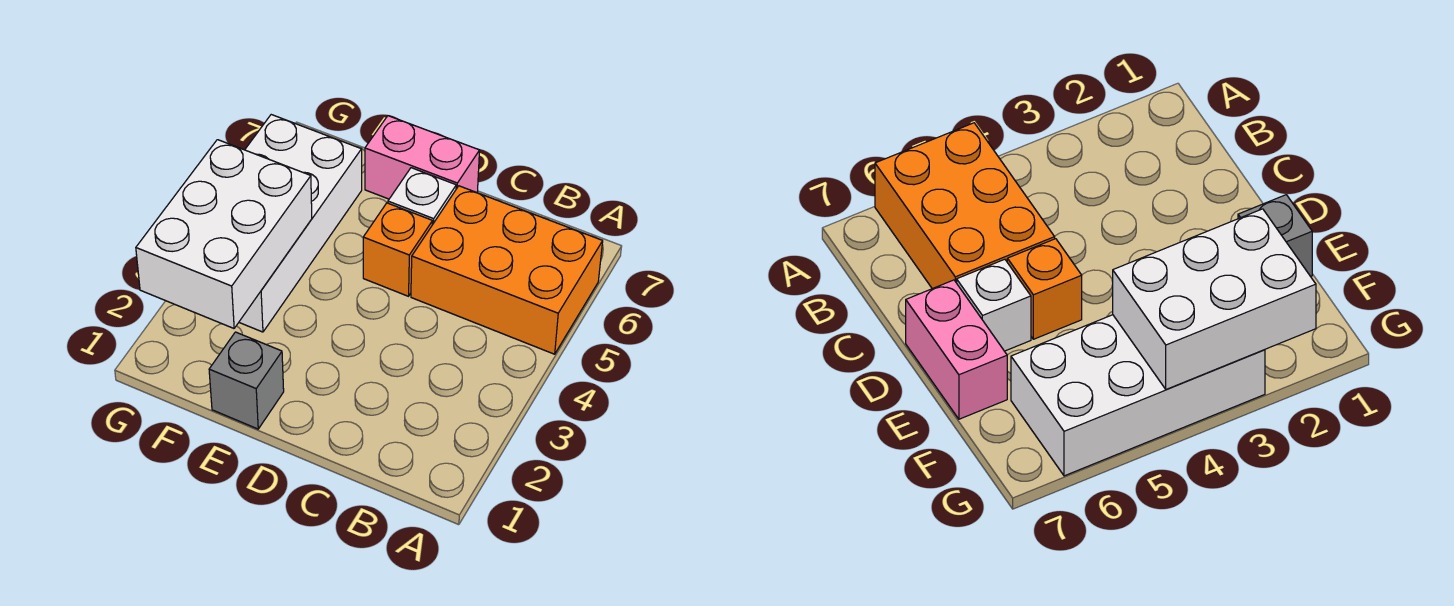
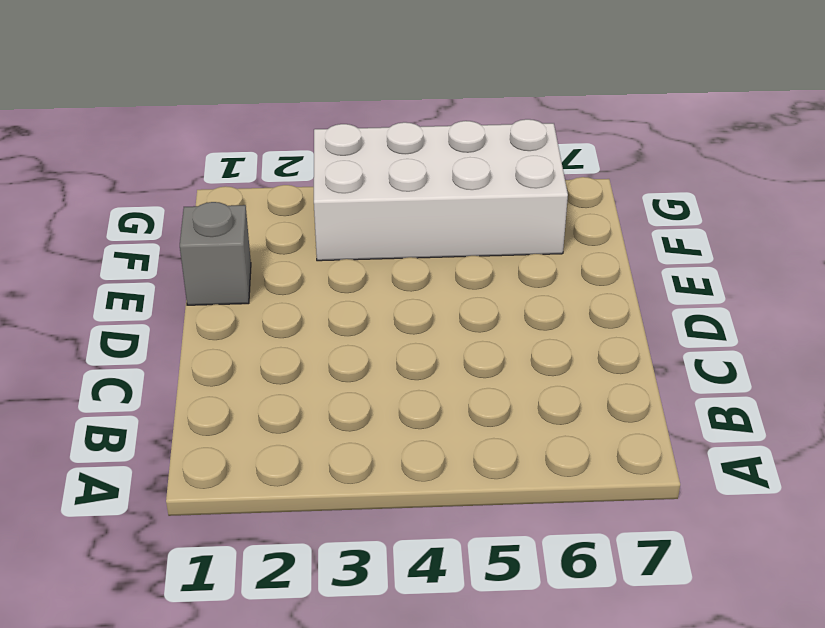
none -> orange brick A5:C6 level 1
none -> orange brick D5 level 1

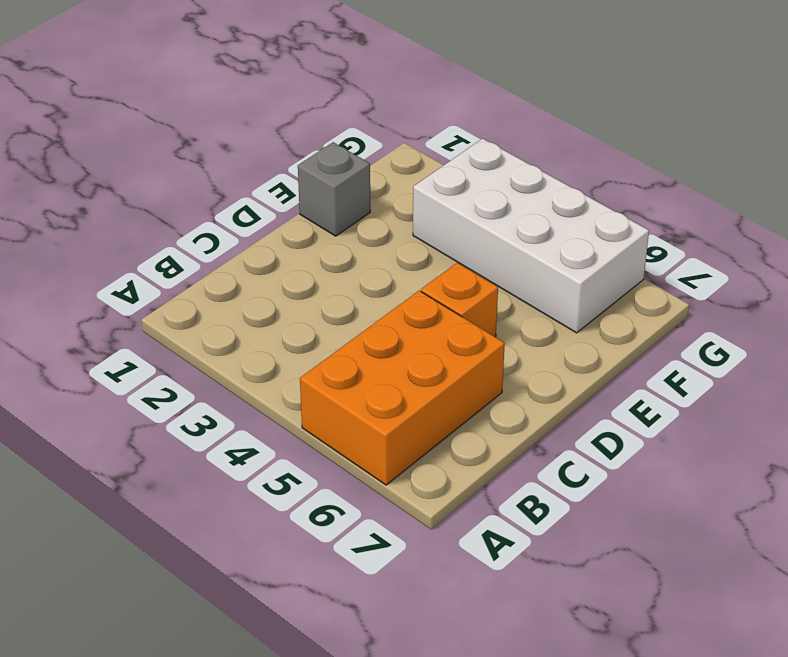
none -> white brick D6 level 1
none -> pink brick D7:E7 level 1

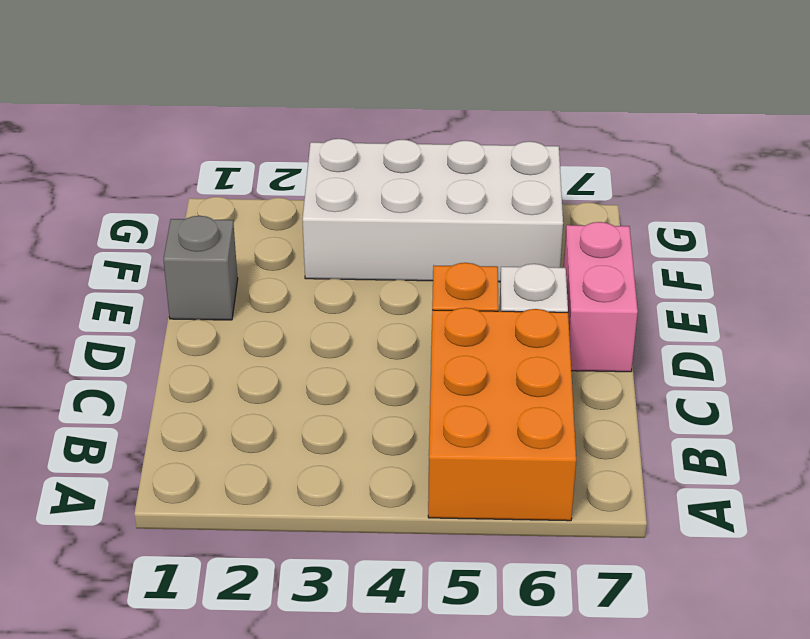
none -> white brick F2:G4 level 2

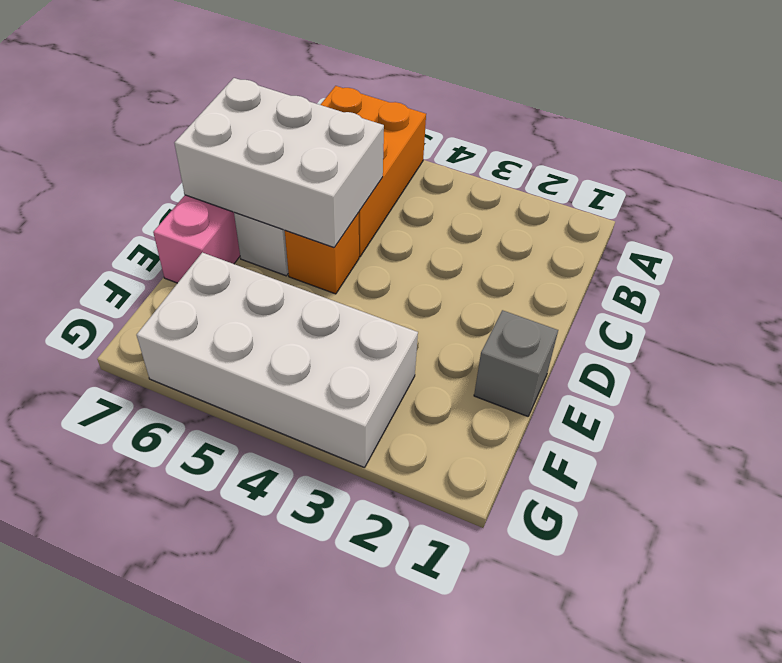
white brick C5:D7 level 2 -> white brick F2:G4 level 2

